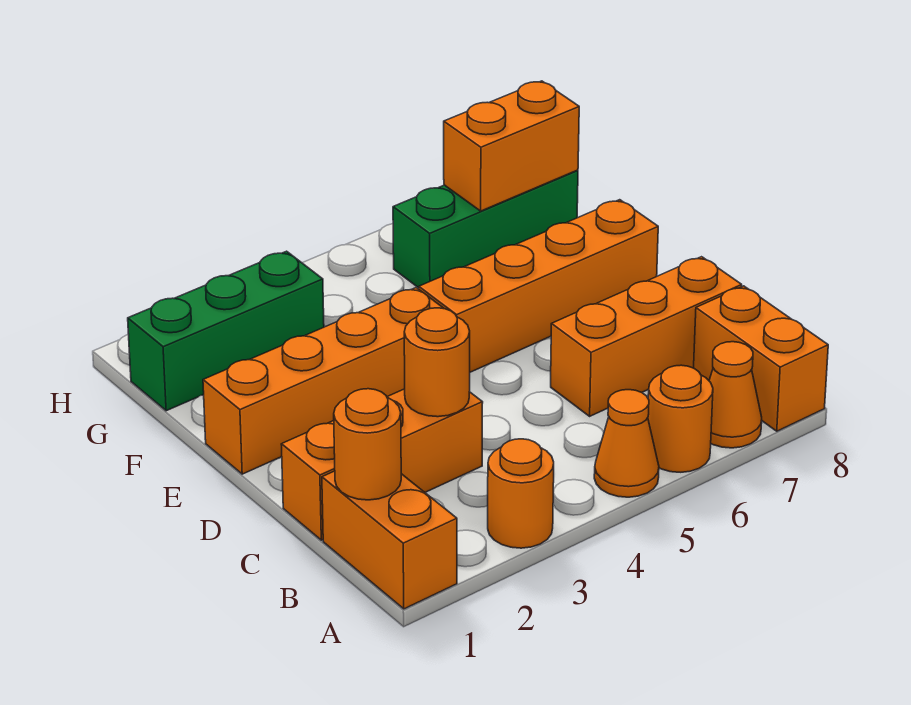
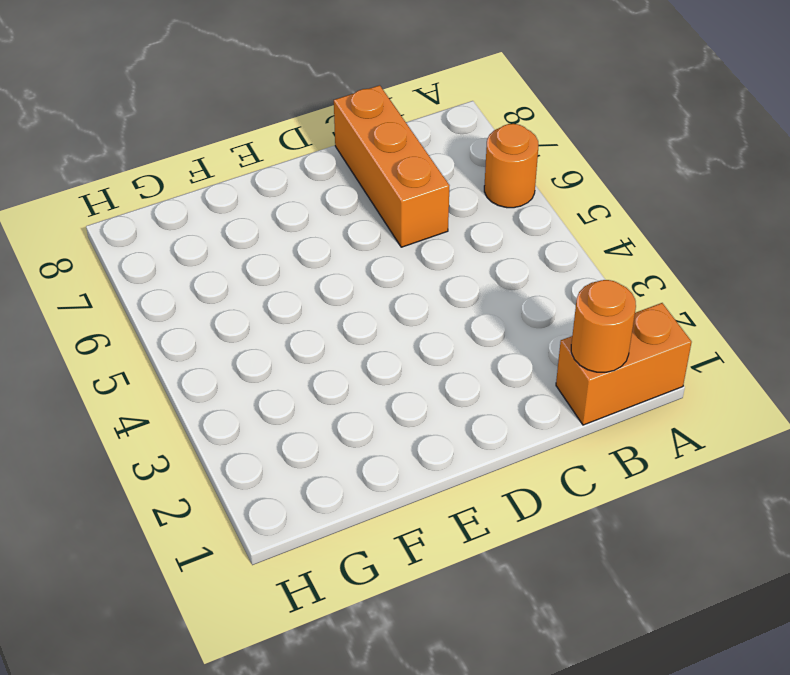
none -> orange round brick A3 level 1
none -> orange cone A5 level 1
none -> orange cone A7 level 1

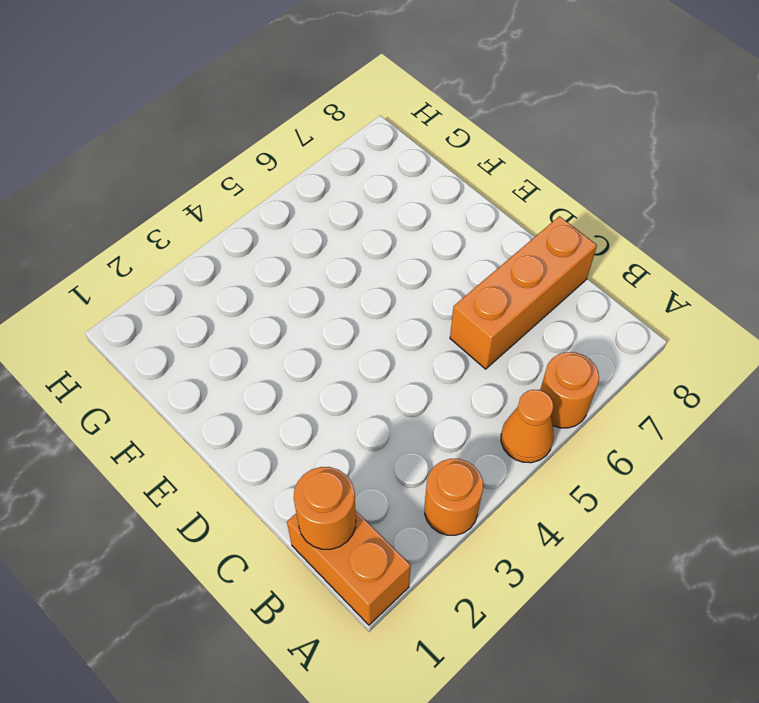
none -> orange cone A7 level 1
none -> orange brick A8:B8 level 1
none -> orange brick C1:C3 level 1

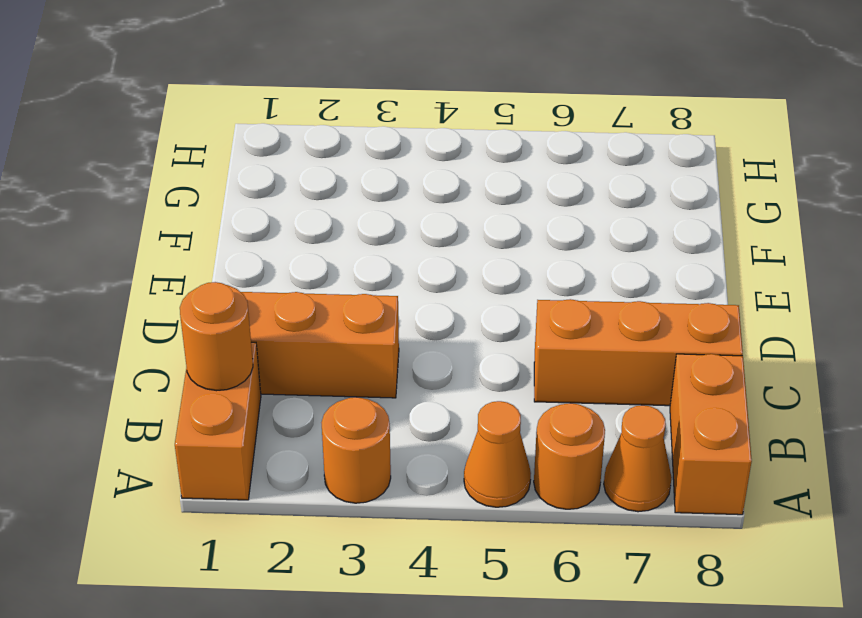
none -> orange brick E1:E4 level 1
none -> orange brick E5:E8 level 1
none -> green brick G1:G3 level 1

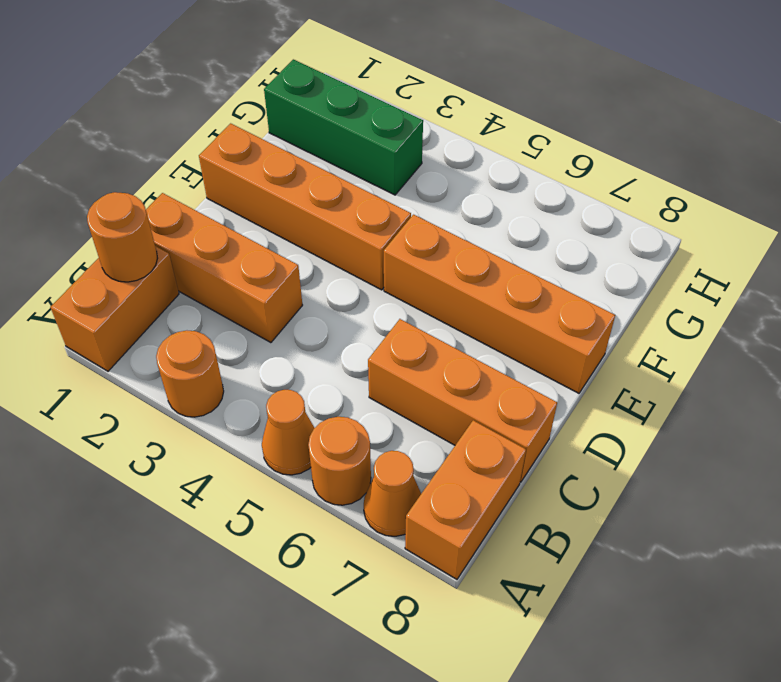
none -> green brick G6:G8 level 1
none -> orange round brick C3 level 2
none -> orange brick G7:G8 level 2

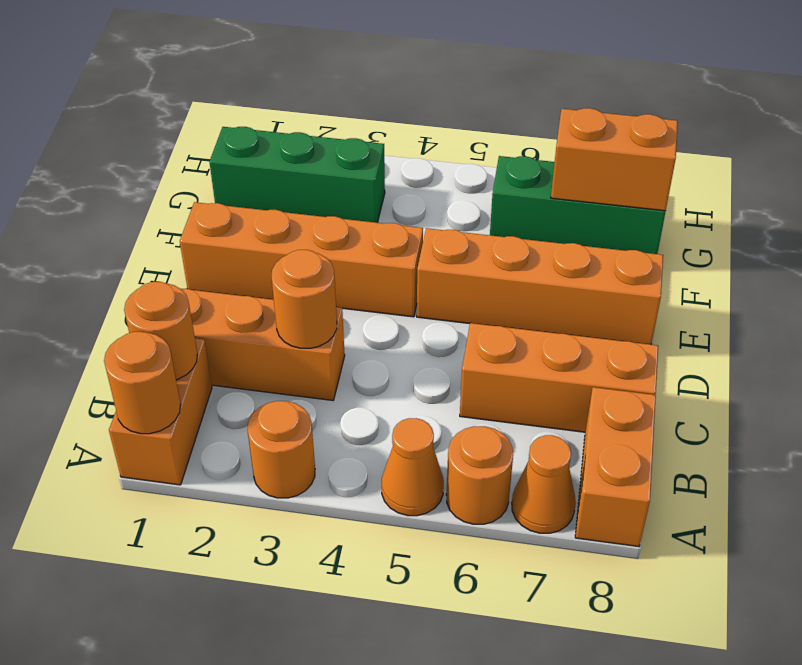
orange round brick A1 level 2 -> none

